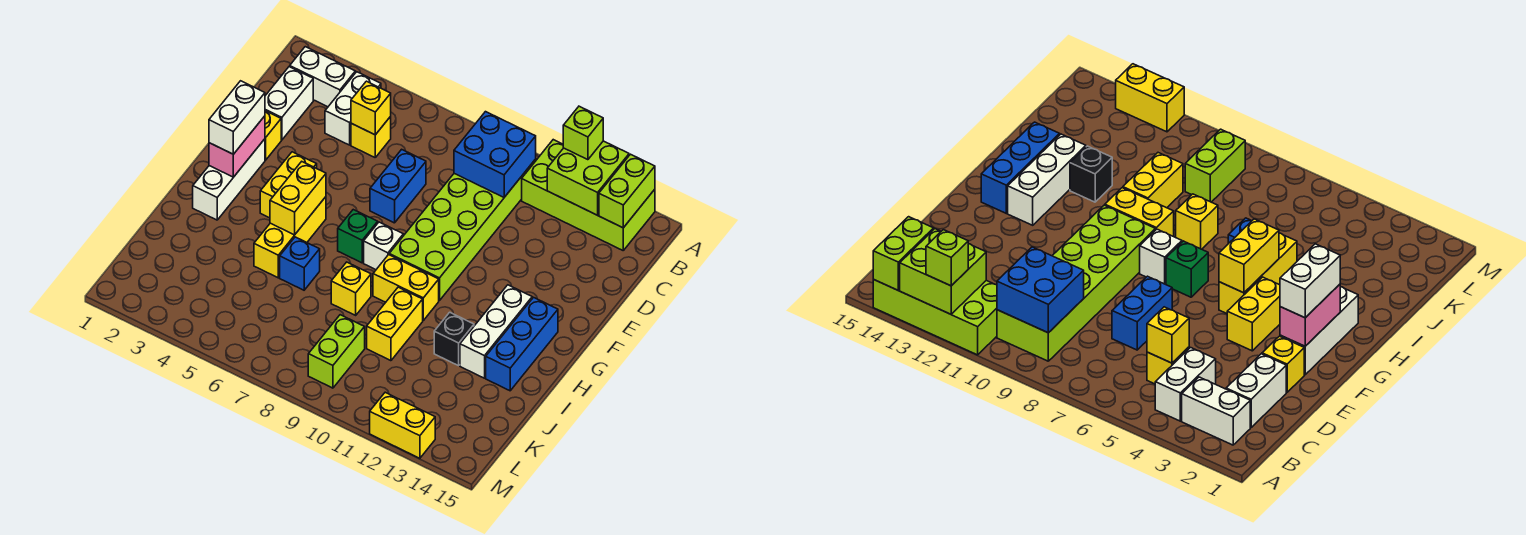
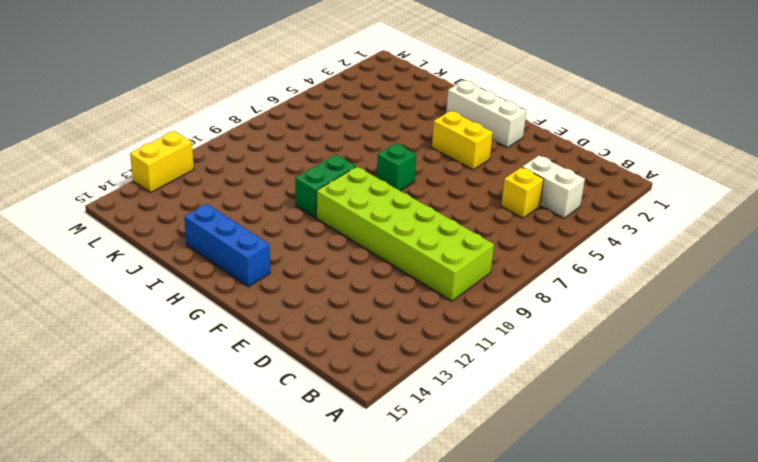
green brick H9:H10 level 1 -> yellow brick H9:H10 level 1
none -> lime brick A11:B14 level 1
none -> white brick B2:B3 level 1
none -> white brick C2:D2 level 1
none -> blue brick D7:E7 level 1

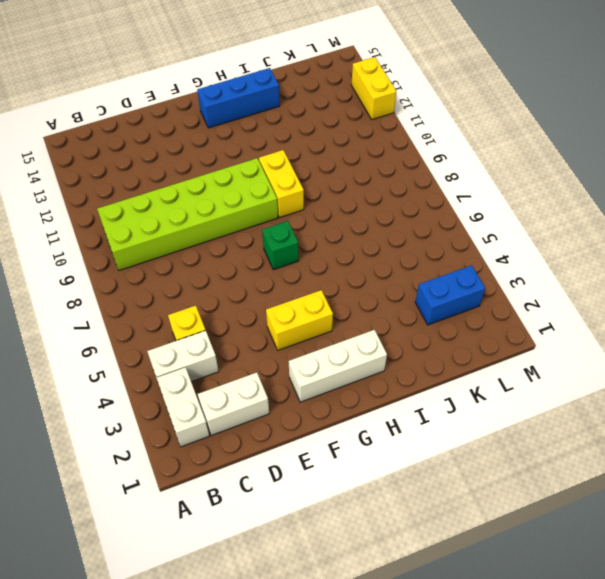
blue brick K3:L3 level 1 -> blue brick D7:E7 level 1
none -> lime brick A11:B14 level 1
none -> yellow brick E2 level 1
none -> yellow brick G5:I5 level 1
none -> white brick G8 level 1

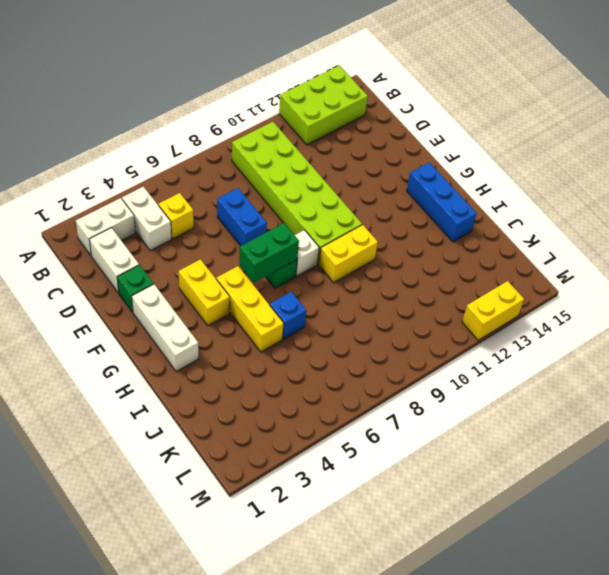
lime brick A12:B14 level 1 -> lime brick A11:B14 level 1
green brick E2 level 1 -> yellow brick E2 level 1
green brick G6:G7 level 2 -> none
none -> white brick G13:I13 level 1
none -> yellow brick I8 level 1
none -> yellow brick I10:J10 level 1
none -> black brick I12 level 1

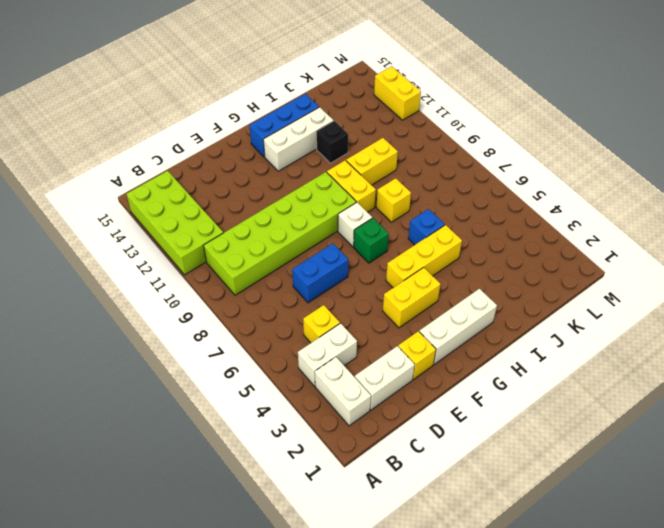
none -> lime brick K9:L9 level 1
none -> lime brick A12:B13 level 2
none -> lime brick A14:B14 level 2
none -> blue brick B9:C10 level 2

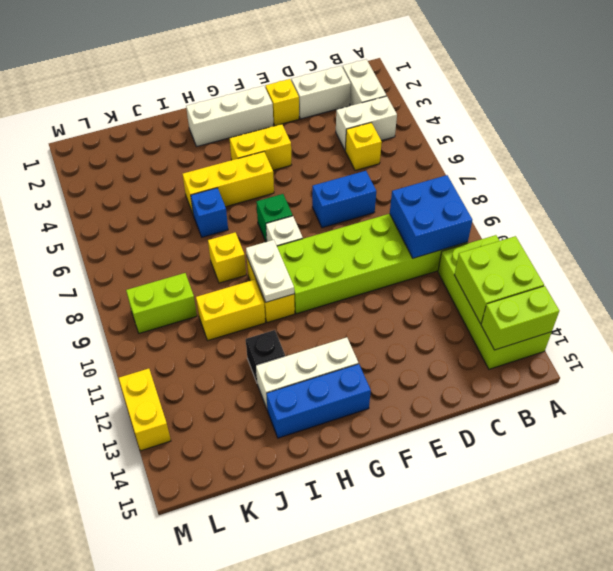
white plate H9:H10 level 2 -> none
none -> yellow brick C5 level 2
none -> pink brick F2:G2 level 2
none -> yellow brick G5:H5 level 2
none -> lime brick A12 level 3

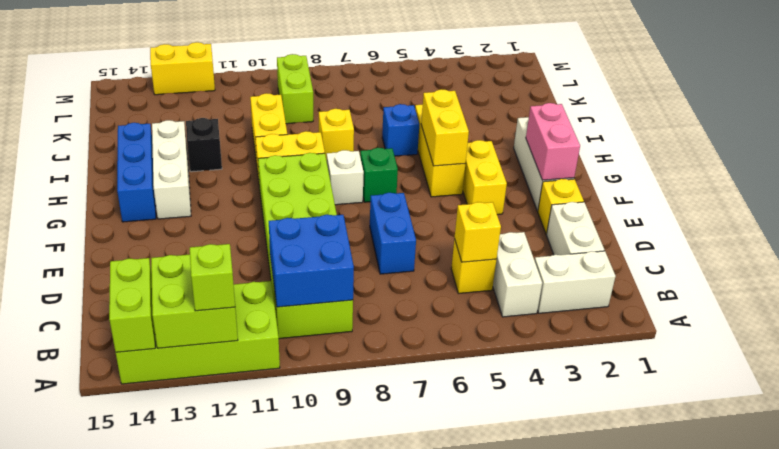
none -> white brick F2:G2 level 3

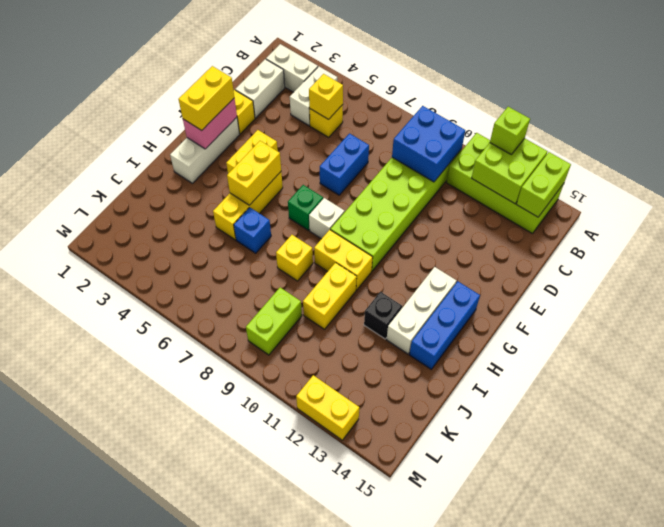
yellow brick F2:G2 level 3 -> white brick F2:G2 level 3

